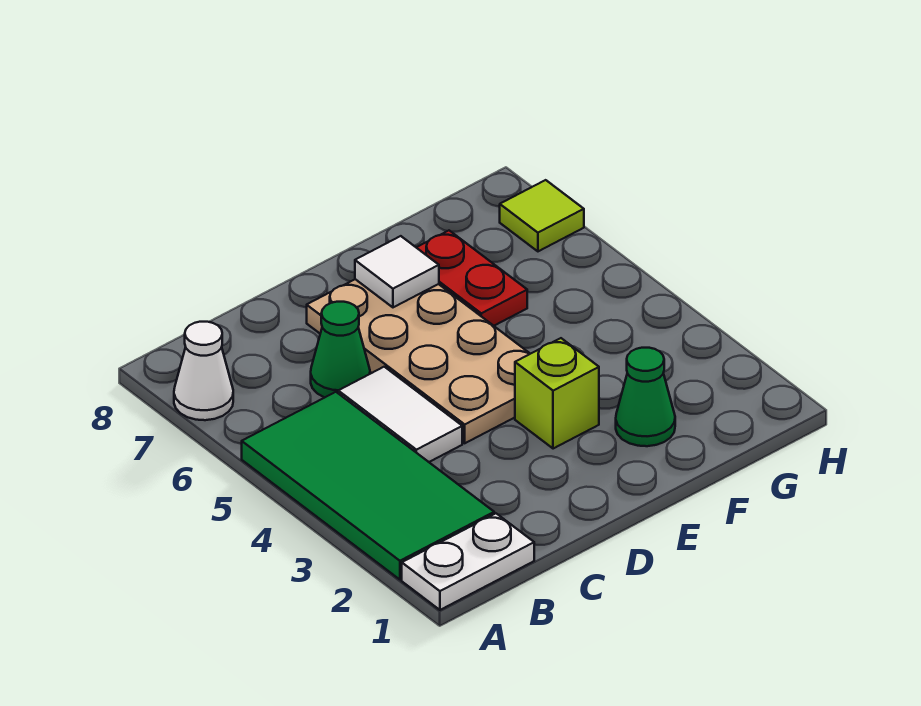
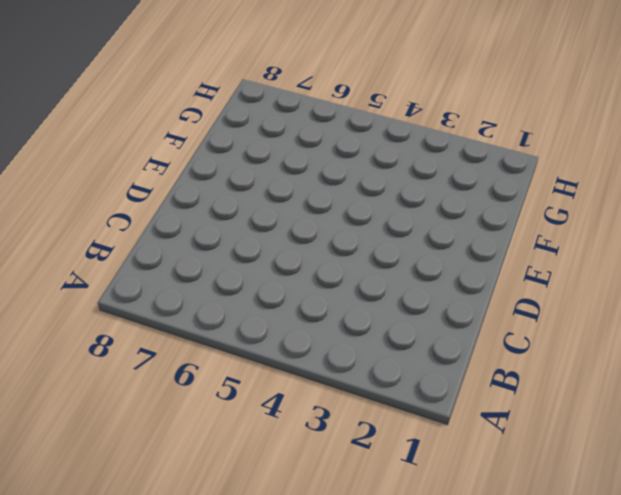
none -> white plate A1:B1 level 1
none -> green tile A2:B5 level 1

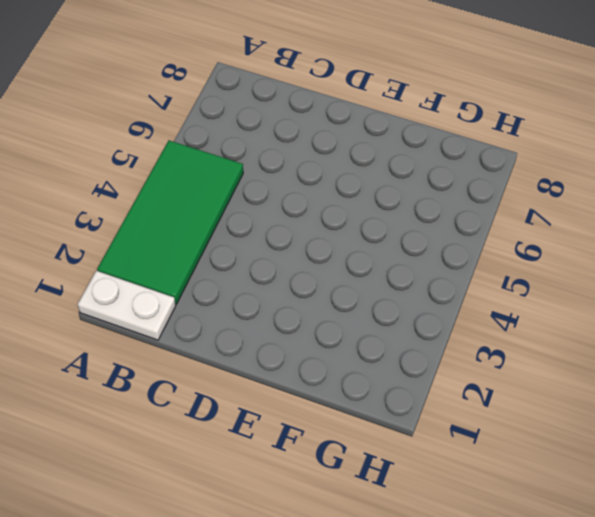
none -> white cone A7 level 1
none -> white tile C4:C5 level 1

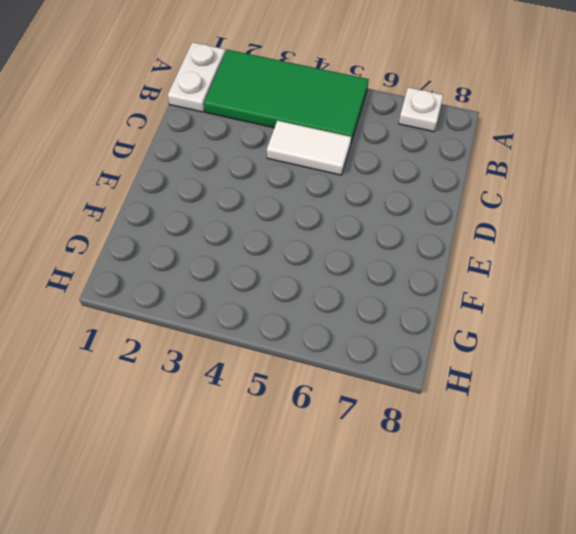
white plate A7 level 1 -> white cone A7 level 1
none -> green cone C6 level 1
none -> tan plate D4:E7 level 1

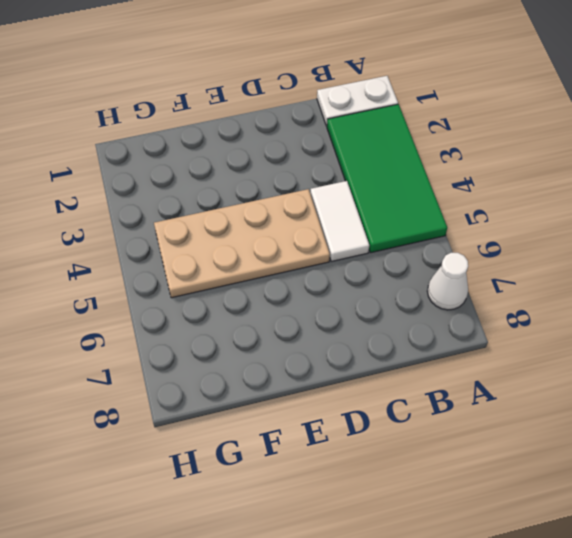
tan plate D4:G5 level 1 -> tan plate D4:E7 level 1
none -> green cone C6 level 1
none -> lime brick E3 level 1

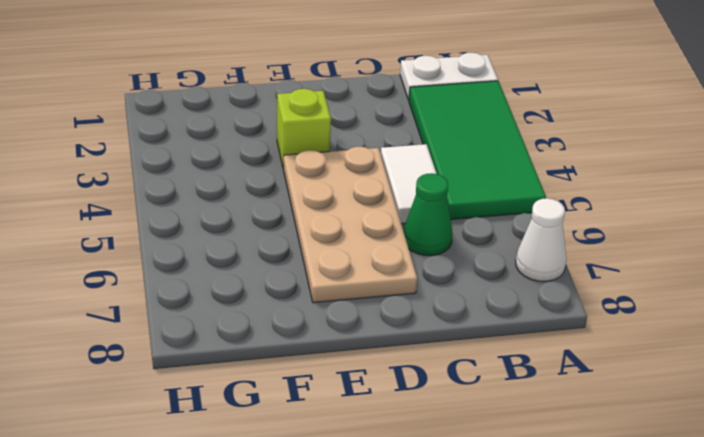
none -> green cone F2 level 1
none -> red plate F6:F7 level 1

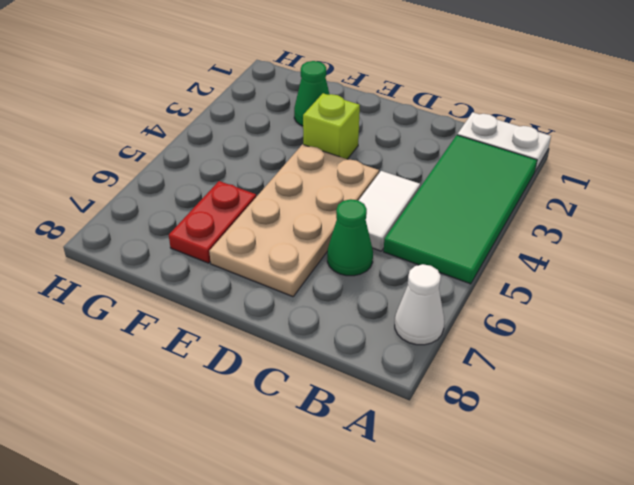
none -> lime tile H7 level 1
none -> white tile E7 level 2

